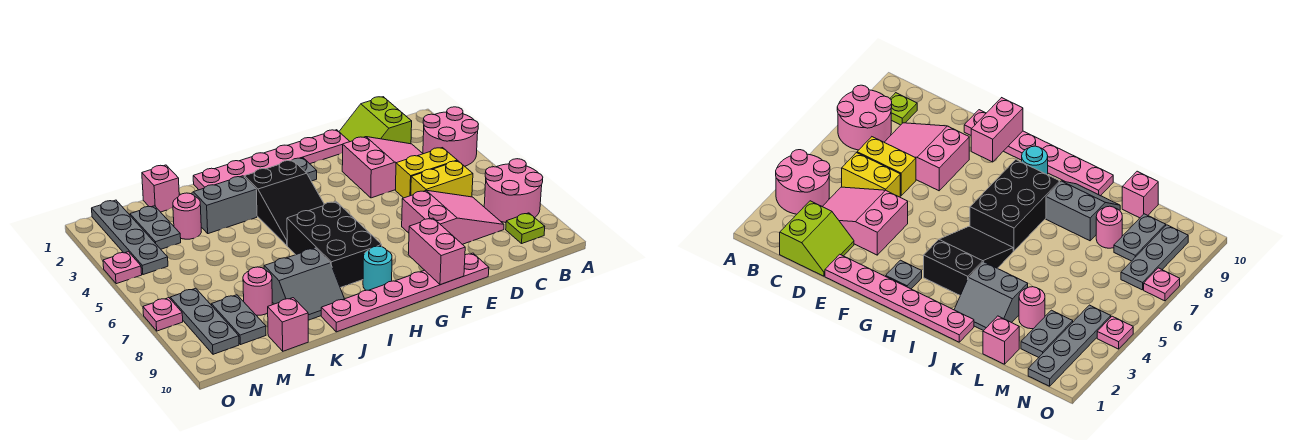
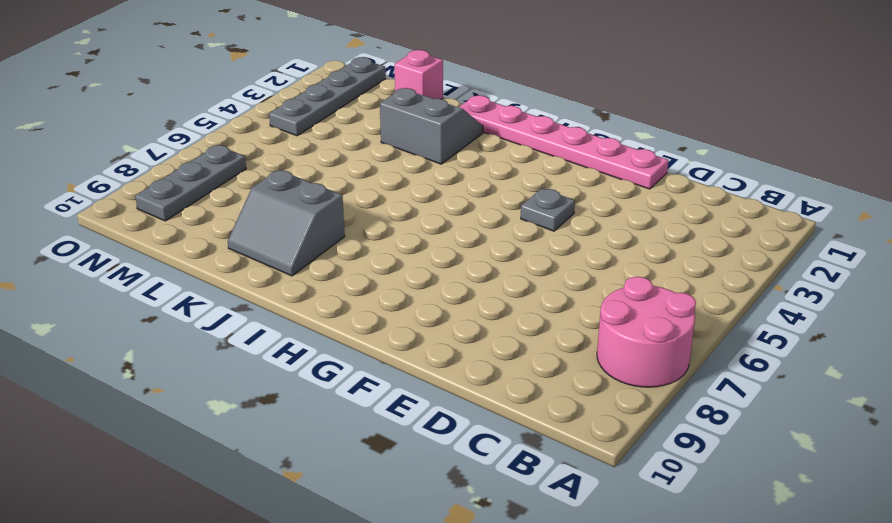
grey plate F4 level 1 -> grey plate G2 level 1
none -> pink round brick A3:B4 level 1
none -> lime plate B9 level 1
none -> lime slope C1:D2 level 1 top C

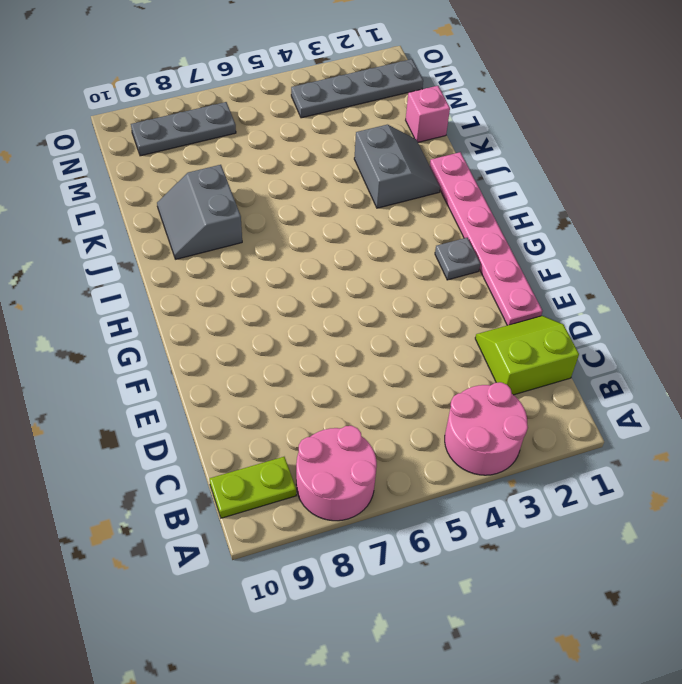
lime plate B9:B10 level 1 -> lime plate B9 level 1
none -> pink slope C3:E4 level 1 top E
none -> yellow brick C5:D5 level 1
none -> yellow brick C6:D6 level 1

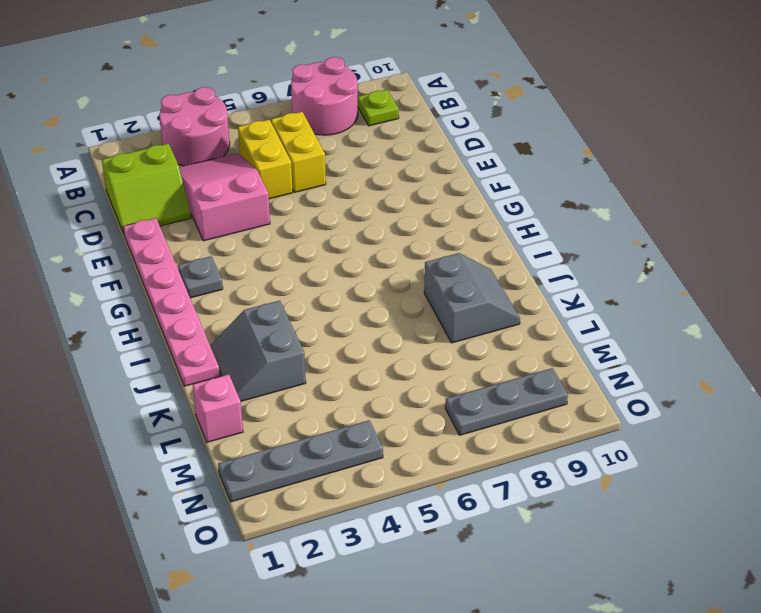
none -> pink slope C7:E8 level 1 top E
none -> pink plate E10:J10 level 1
none -> black slope H3:I5 level 1 top 3

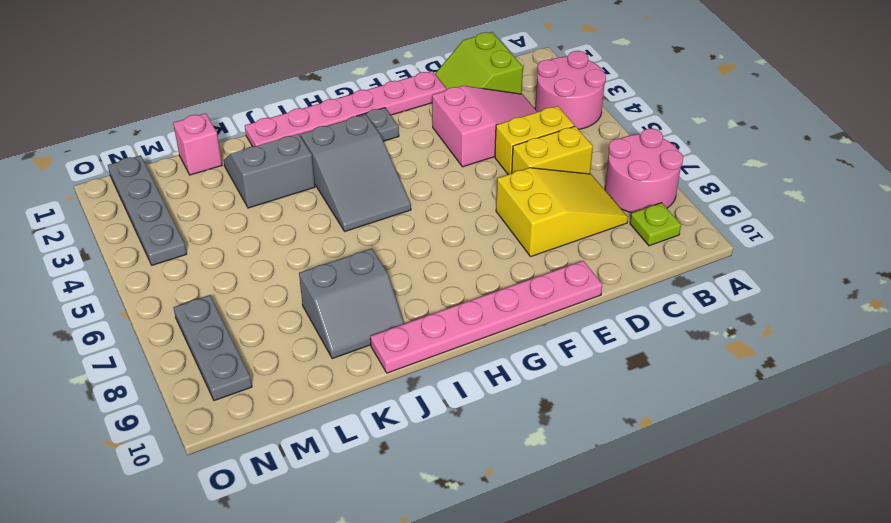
yellow slope C7:E8 level 1 top E -> pink slope C7:E8 level 1 top E
grey slope H3:I5 level 1 top 3 -> black slope H3:I5 level 1 top 3
none -> black brick H6:I8 level 1
none -> cyan round brick H9 level 1
none -> pink round brick L3 level 1

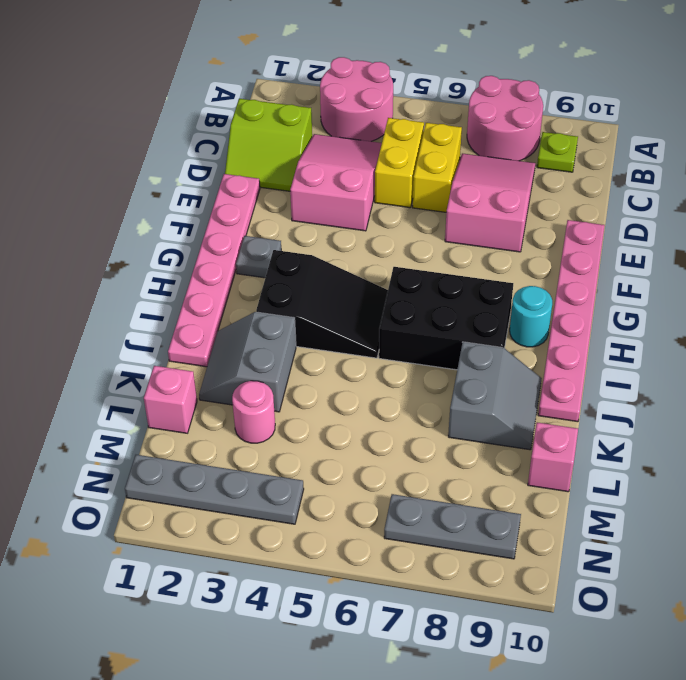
none -> pink round brick L8 level 1
none -> grey plate M2:M3 level 1
none -> grey plate M8:M9 level 1

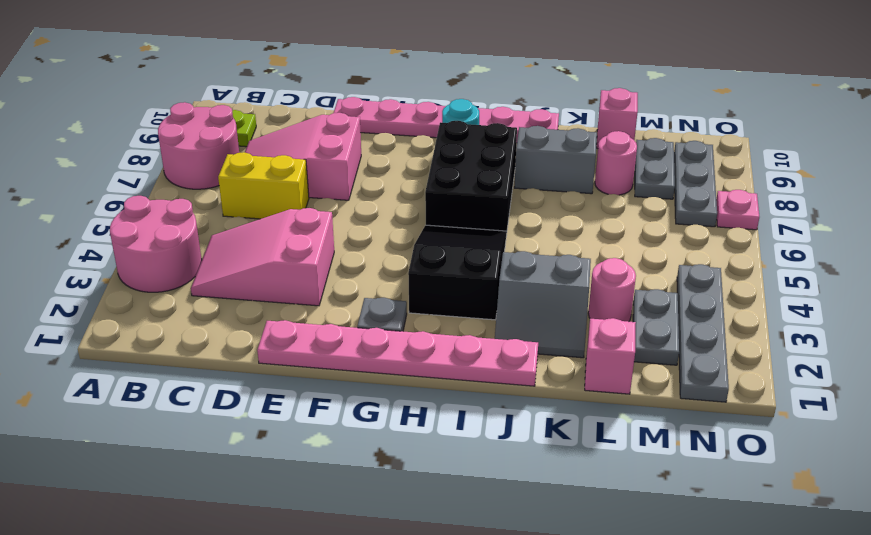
none -> lime slope C1:D2 level 1 top C
none -> yellow brick C5:D5 level 1
none -> pink plate O4 level 1

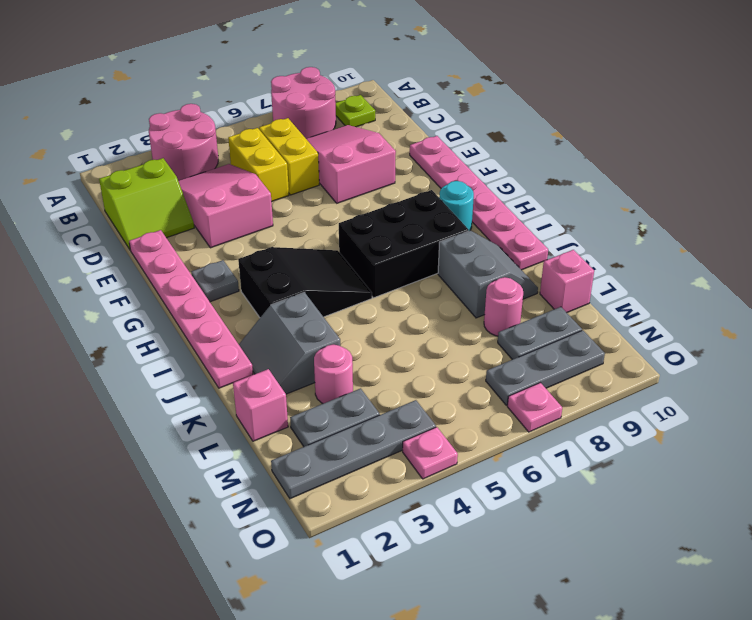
none -> pink brick F9:F10 level 2

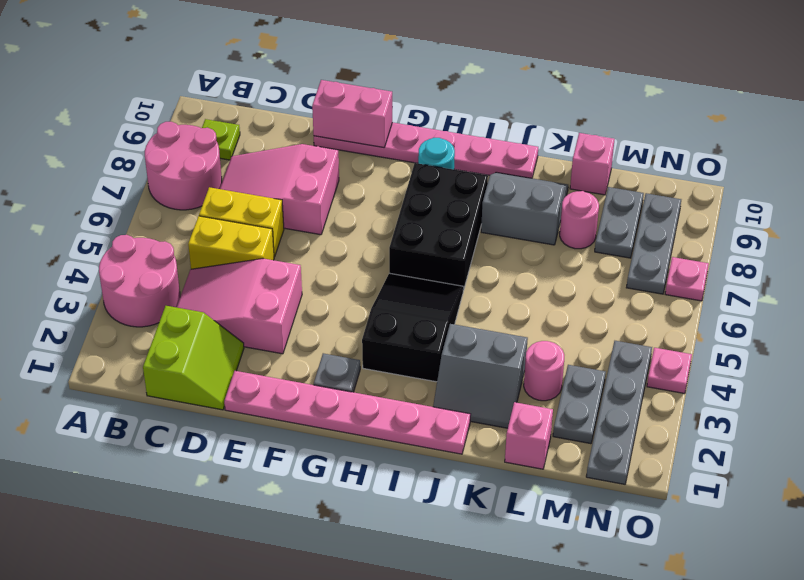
pink brick E10:F10 level 2 -> pink brick F9:F10 level 2

